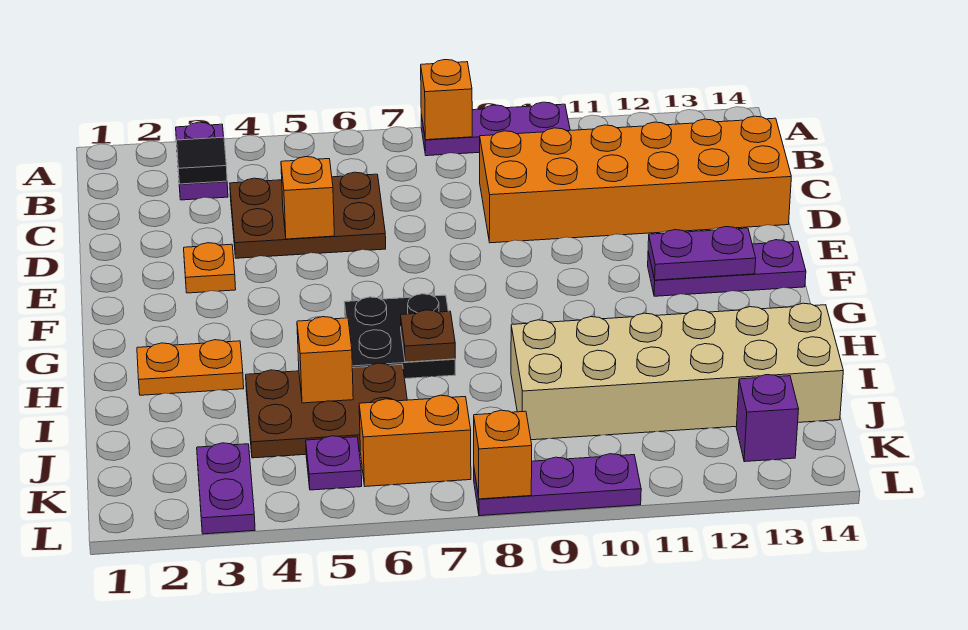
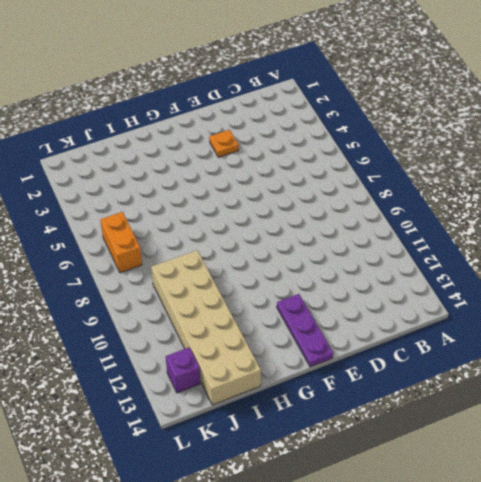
none -> purple plate A3:B3 level 1
none -> purple plate A8:A10 level 1
none -> brown plate C4:D6 level 1

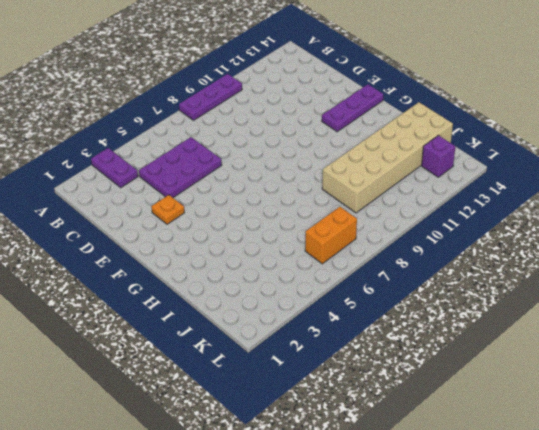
purple plate C4:D6 level 1 -> brown plate C4:D6 level 1
none -> orange brick C9:D14 level 1
none -> black plate G6:H7 level 1
none -> orange plate H2:H3 level 1

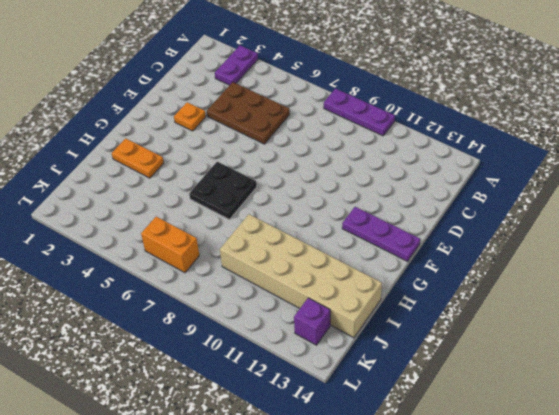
none -> orange brick C9:D14 level 1
none -> brown plate I4:J6 level 1
none -> purple plate K3:L3 level 1

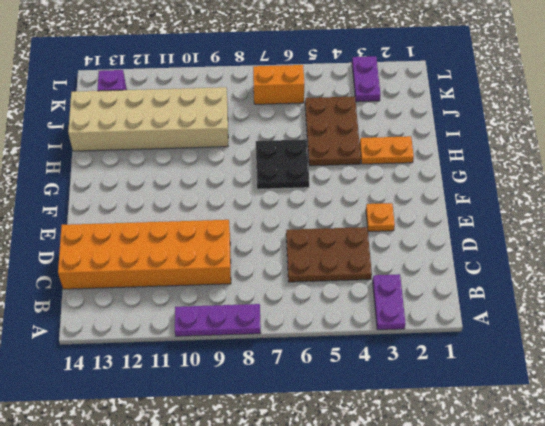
brown plate H4:J5 level 1 -> brown plate I4:J6 level 1
none -> purple plate F12:F14 level 1
none -> purple plate K5 level 1
none -> purple plate L8:L10 level 1

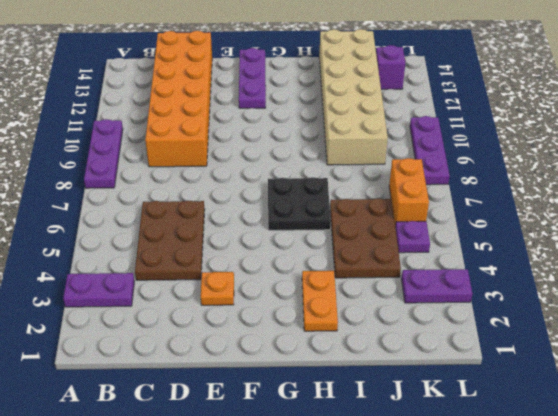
none -> orange brick A8 level 2
none -> black tile B3 level 2
none -> orange brick D5 level 2

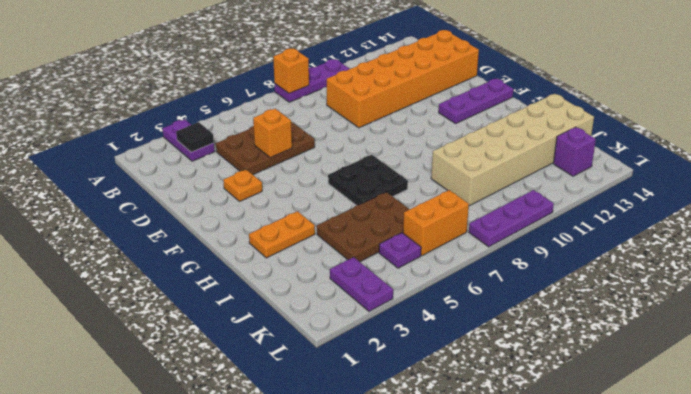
none -> purple plate F12:F13 level 2
none -> brown plate H7 level 2
none -> orange brick I5 level 2

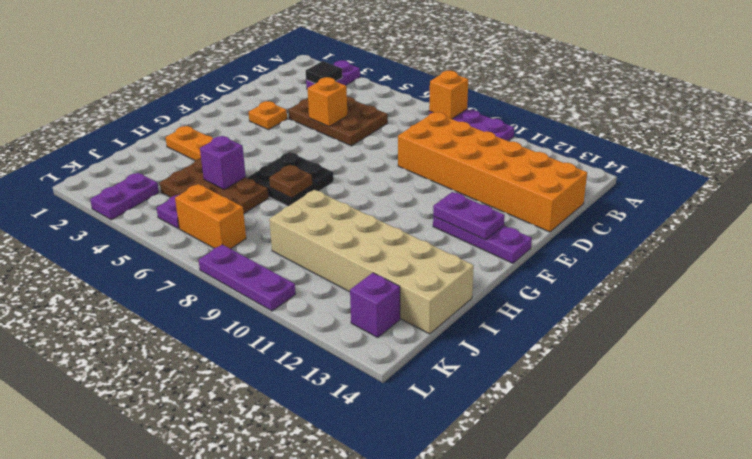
purple brick I5 level 2 -> orange brick I5 level 2
none -> orange brick L8 level 2

